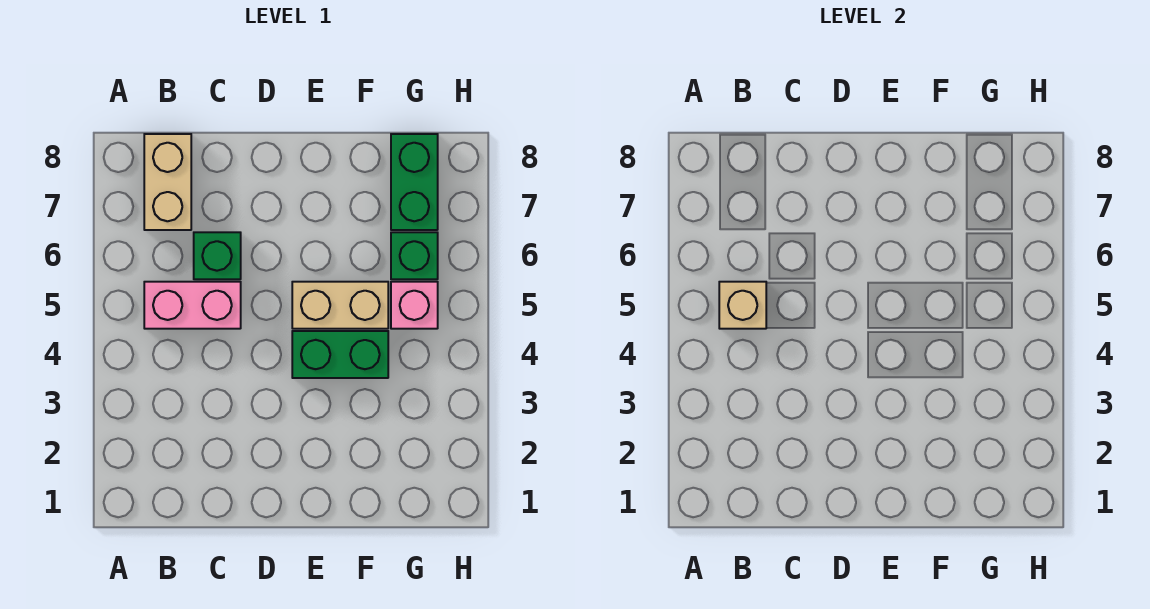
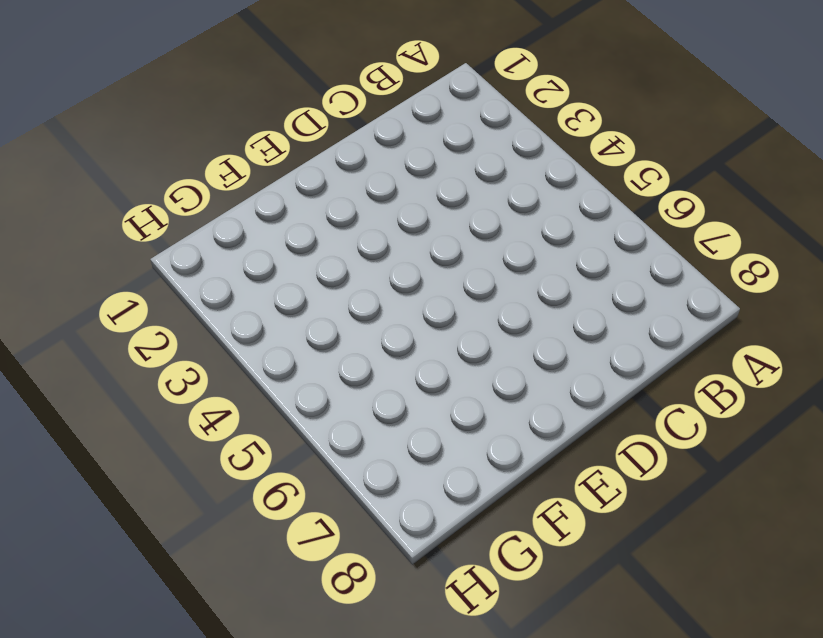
none -> pink brick B5:C5 level 1
none -> tan brick B7:B8 level 1

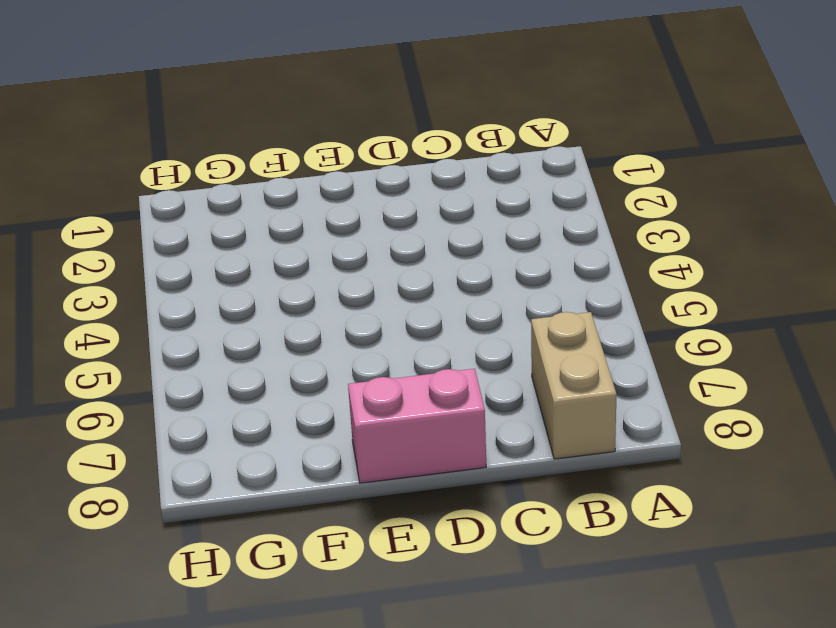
pink brick D8:E8 level 1 -> pink brick B5:C5 level 1
none -> green brick C6 level 1
none -> green brick E4:F4 level 1

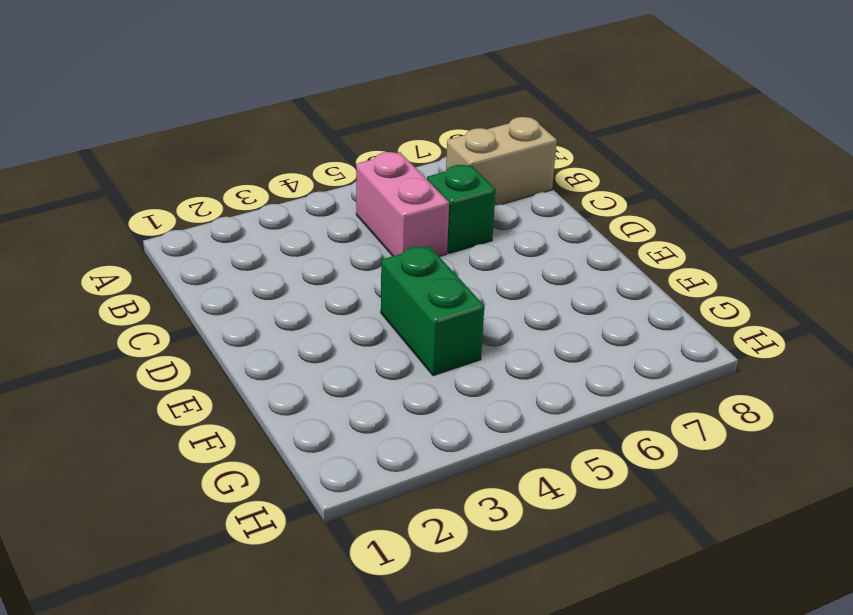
none -> tan brick E5:F5 level 1
none -> pink brick G5 level 1

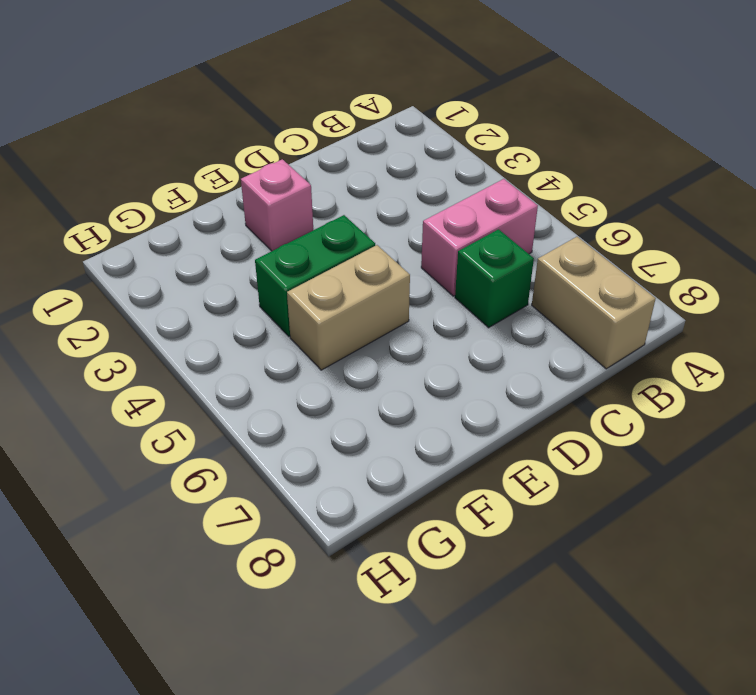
pink brick E2 level 1 -> pink brick G5 level 1
none -> green brick G6 level 1
none -> green brick G7:G8 level 1

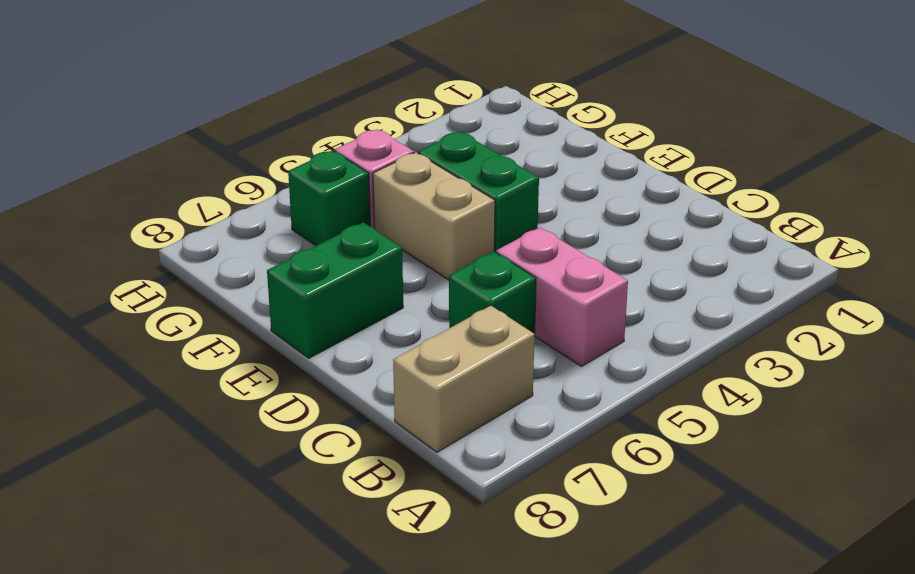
green brick E7:E8 level 1 -> green brick G7:G8 level 1
none -> tan brick B5 level 2

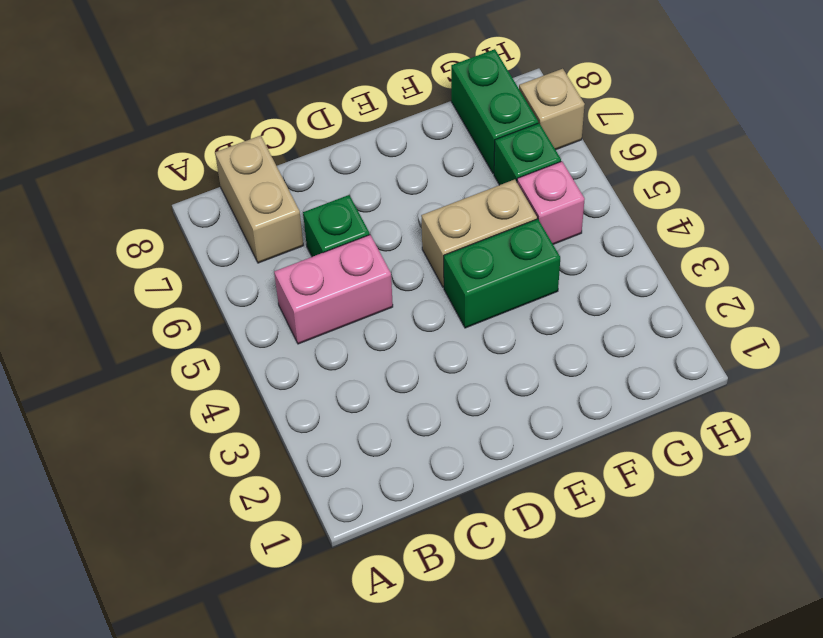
tan brick H7 level 1 -> tan brick B5 level 2

